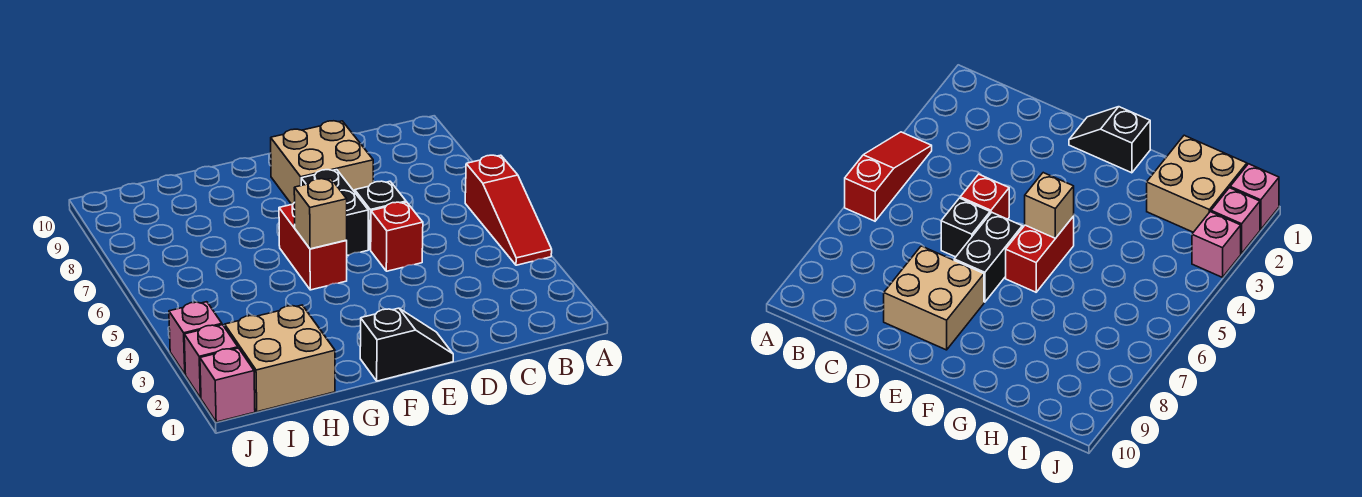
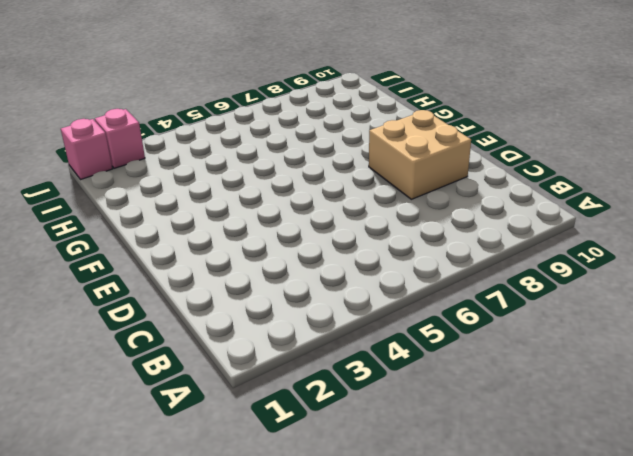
none -> red slope A4:A6 level 1 top 6
none -> red brick D5 level 1
none -> black brick D6 level 1

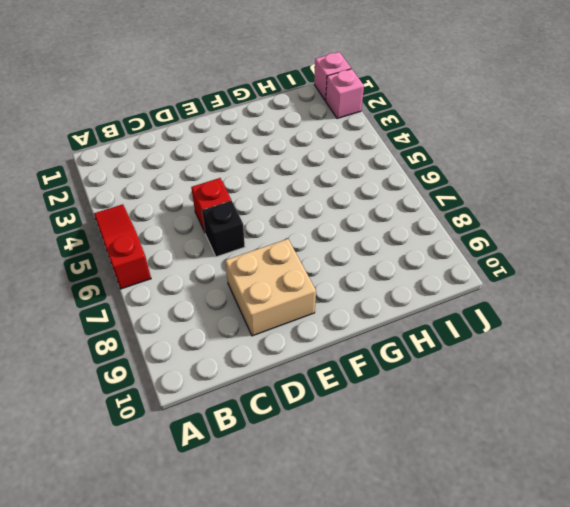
none -> black slope E1:F1 level 1 top F
none -> black brick E6:E7 level 1
none -> red brick F5:F6 level 1

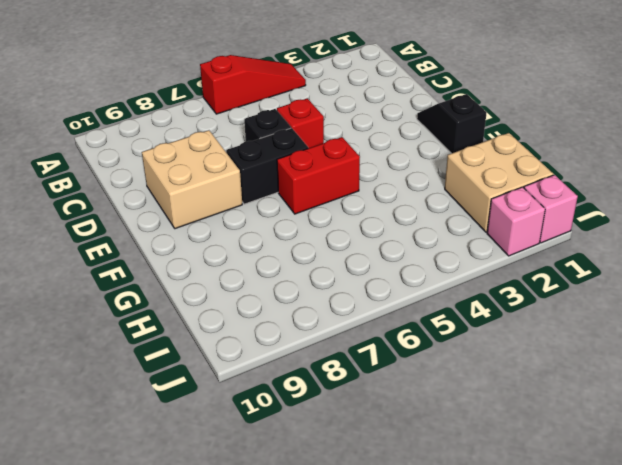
none -> pink brick J3 level 1
none -> tan brick F5 level 2

